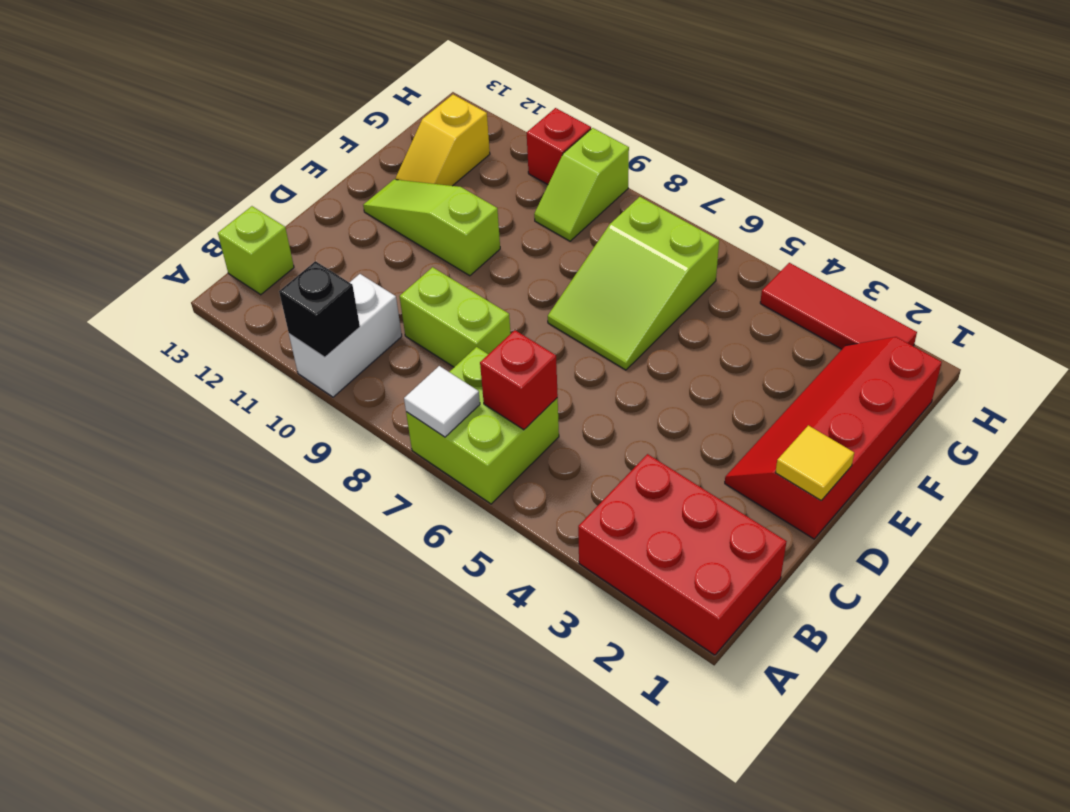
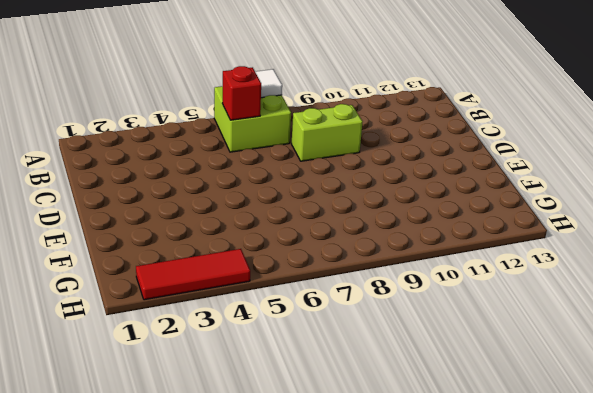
none -> red brick A1:B3 level 1
none -> white brick A10:B10 level 1
none -> lime brick B13 level 1

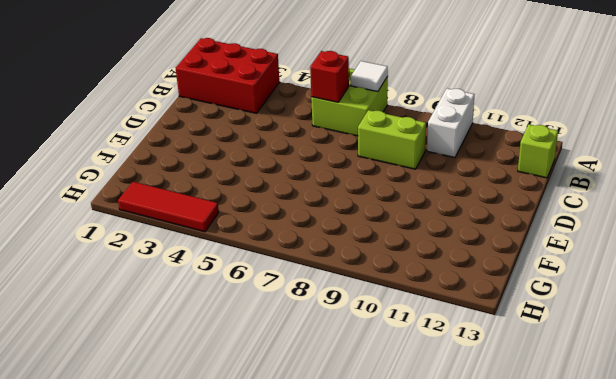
none -> red slope D1:G2 level 1 top 1
none -> lime slope E6:G7 level 1 top G
none -> lime slope E10:E12 level 1 top 10

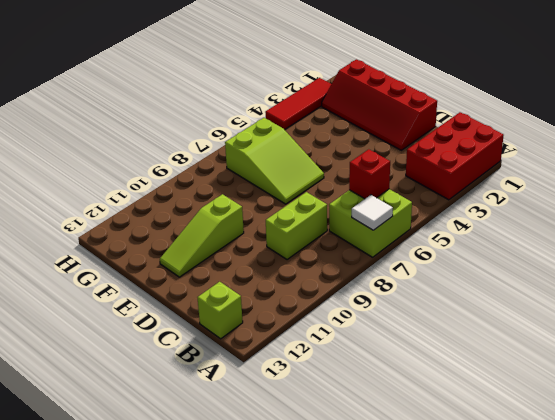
none -> white brick A10:B10 level 1
none -> yellow slope F12:G12 level 1 top G
none -> lime slope G9:H9 level 1 top H

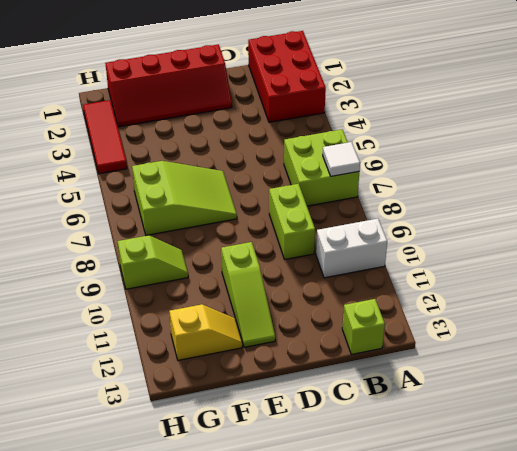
none -> red brick H10 level 1
none -> black brick A10 level 2
none -> red brick B6 level 2

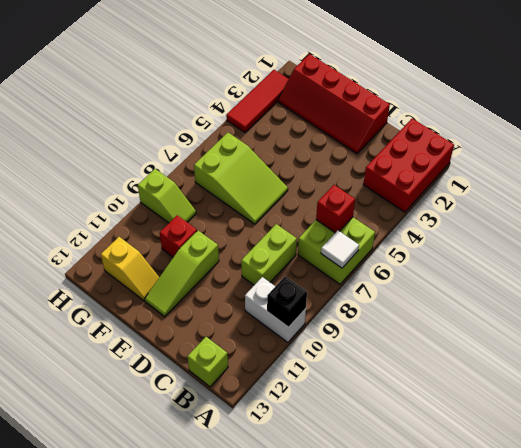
red brick F10 level 1 -> red brick H10 level 1
none -> yellow tile D1 level 2

